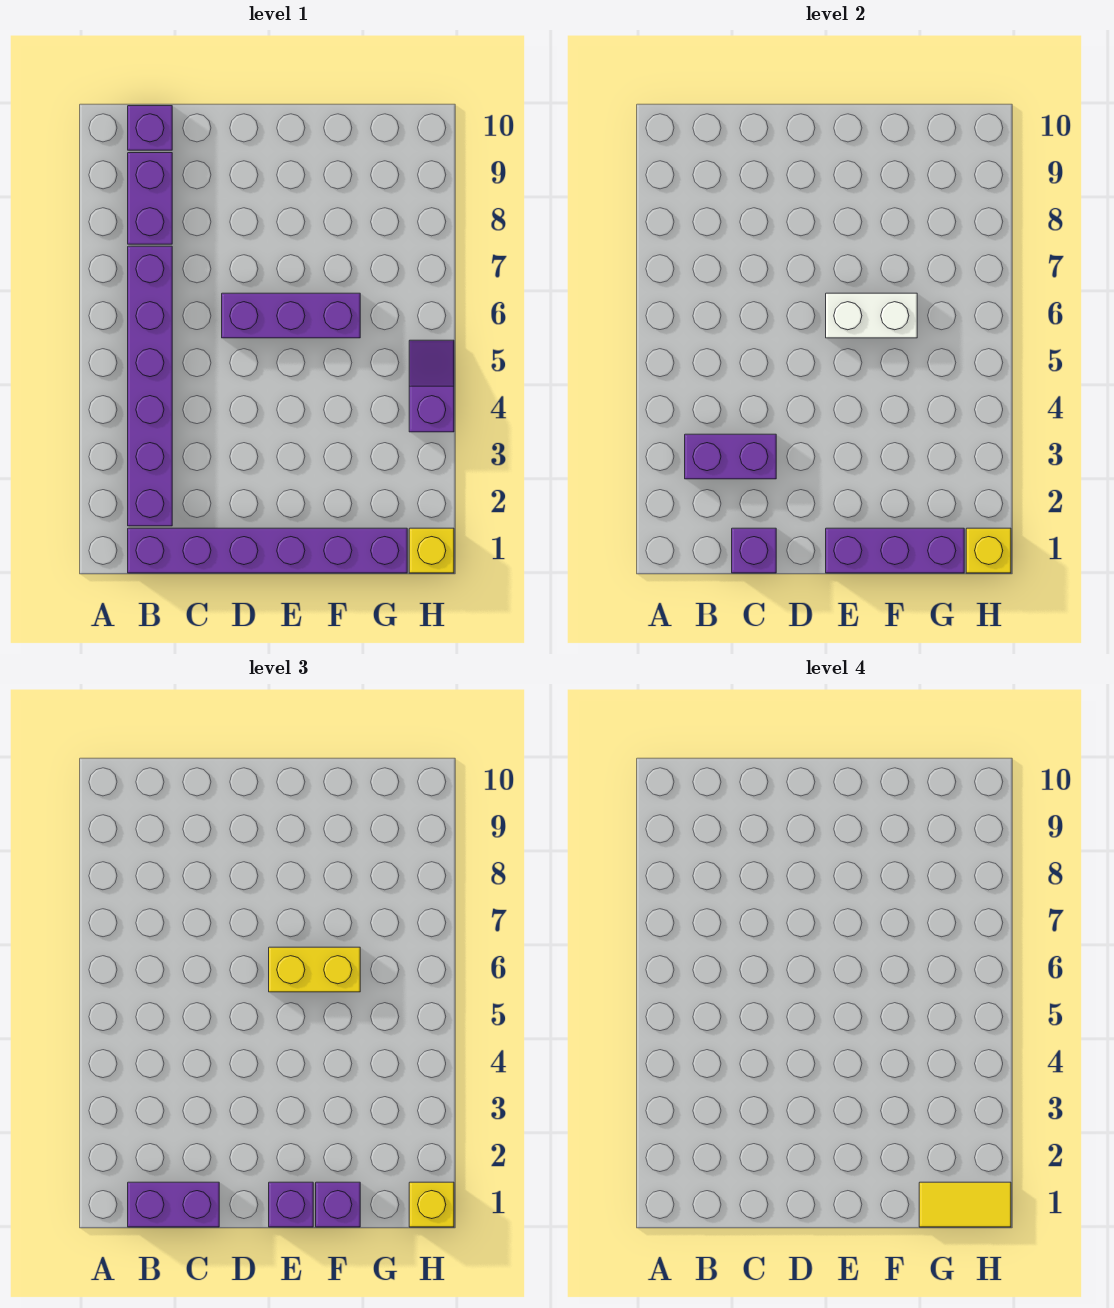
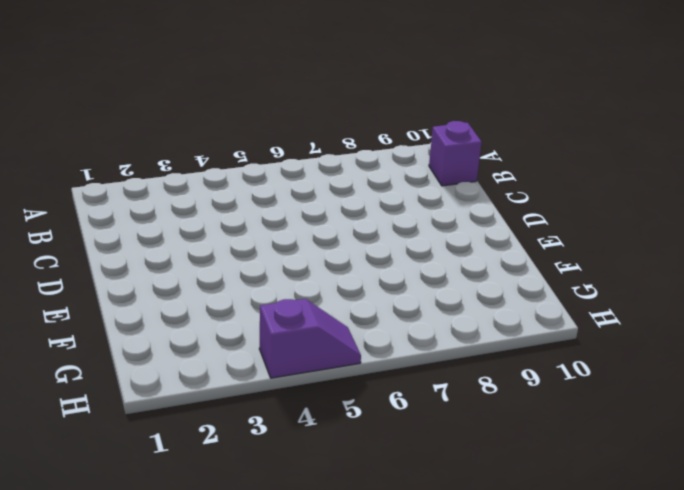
none -> purple brick B1:G1 level 1
none -> purple brick B2:B7 level 1
none -> purple brick B8:B9 level 1

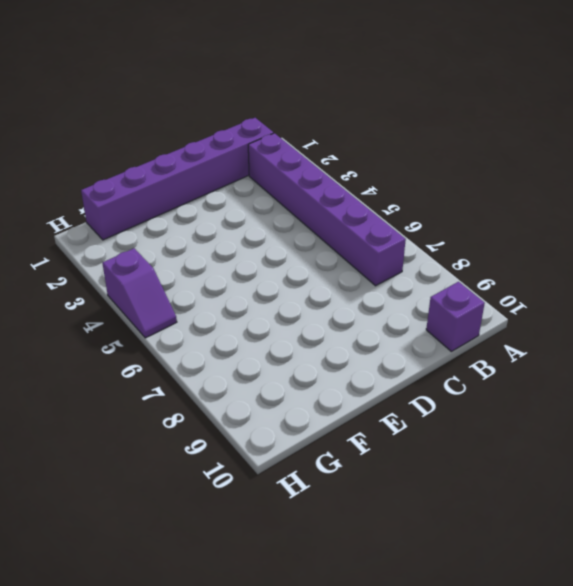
none -> purple brick B8:B9 level 1
none -> purple brick D6:F6 level 1
none -> yellow brick H1 level 1

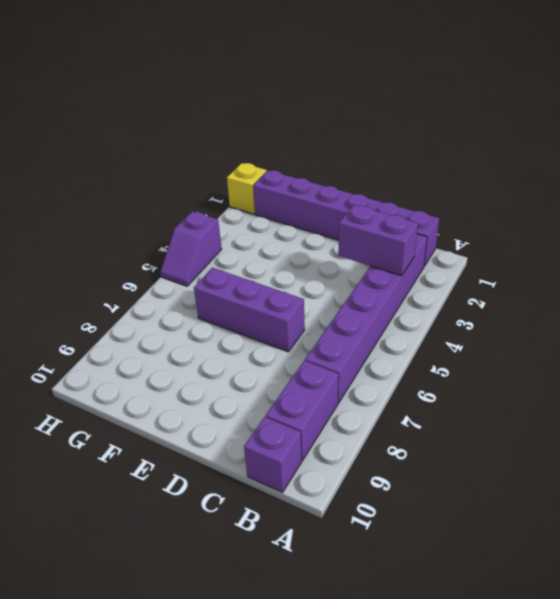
none -> purple brick C1 level 2
none -> purple brick E1:G1 level 2
none -> white brick E6:F6 level 2

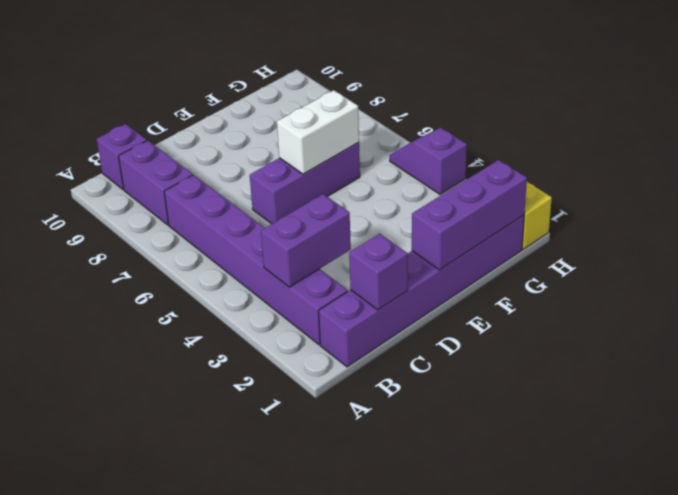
none -> yellow brick H1 level 2
none -> purple brick B1:C1 level 3
none -> purple brick E1 level 3

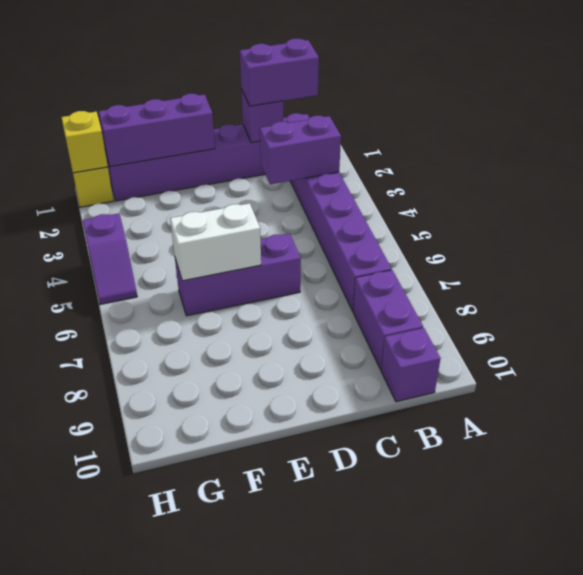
none -> purple brick E1 level 3
none -> yellow brick E6:F6 level 3
none -> purple brick F1 level 3

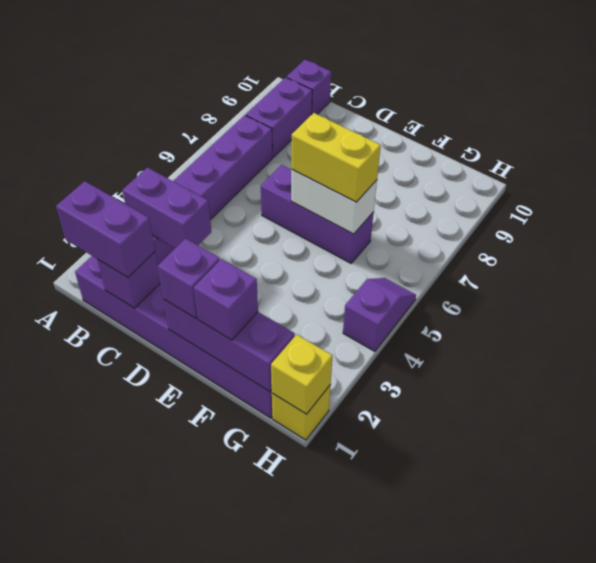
none -> yellow brick H1 level 3
none -> yellow tile G1:H1 level 4

